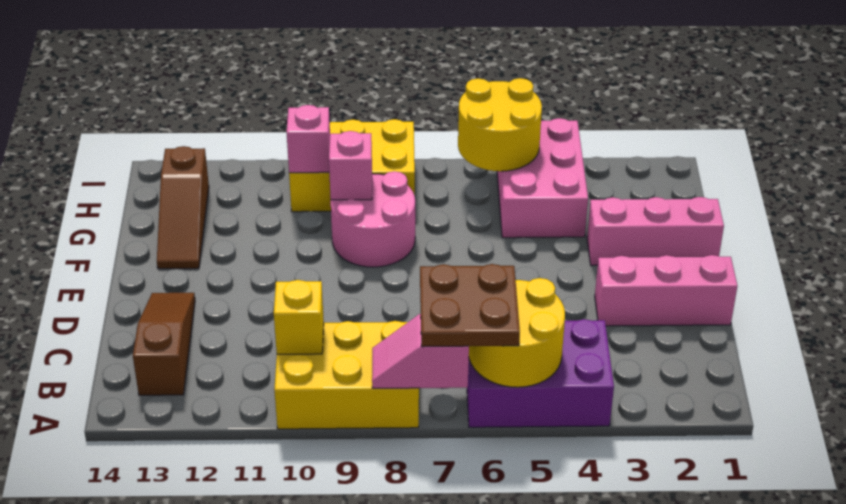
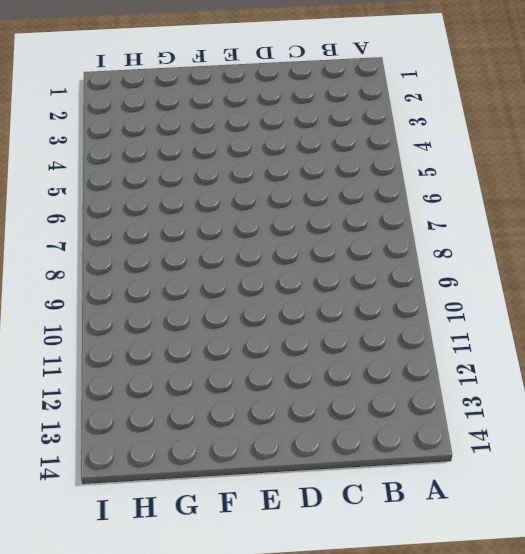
none -> purple brick A4:B6 level 1
none -> yellow brick A8:B10 level 1
none -> brown slope B13:D13 level 1 top B

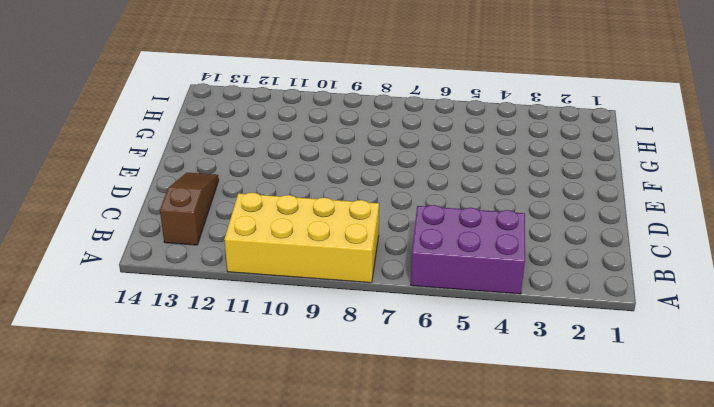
yellow brick A8:B11 level 1 -> yellow brick A8:B10 level 1
none -> pink brick D1:D3 level 1
none -> pink brick F1:F3 level 1
none -> pink round brick F8:G9 level 1

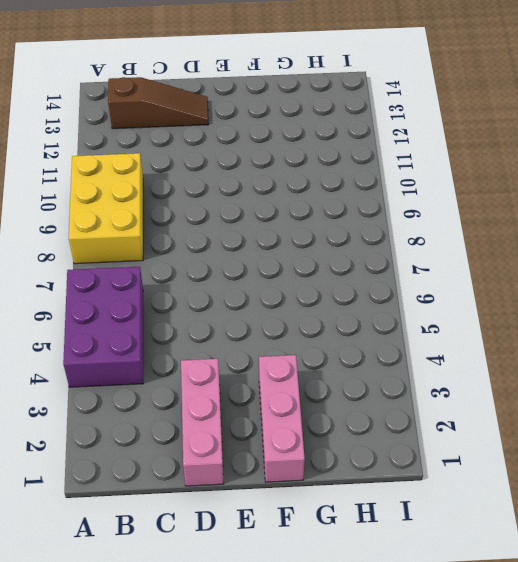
none -> pink round brick F8:G9 level 1
none -> brown slope F13:H13 level 1 top H
none -> pink brick G4:I5 level 1

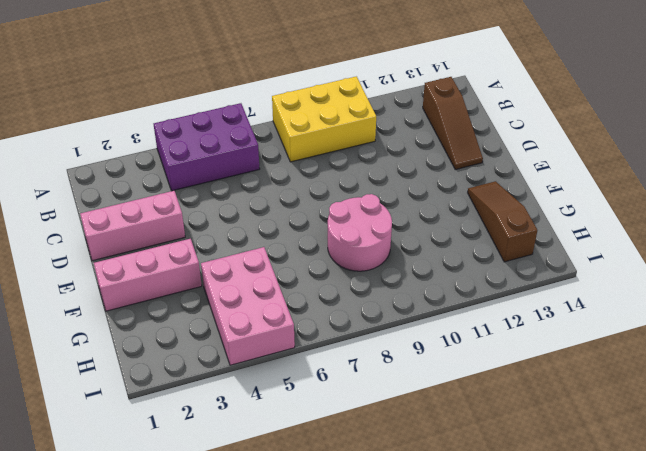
none -> yellow brick H8:I10 level 1
none -> yellow round brick A5:B6 level 2
none -> pink slope A7:A8 level 2 top 7

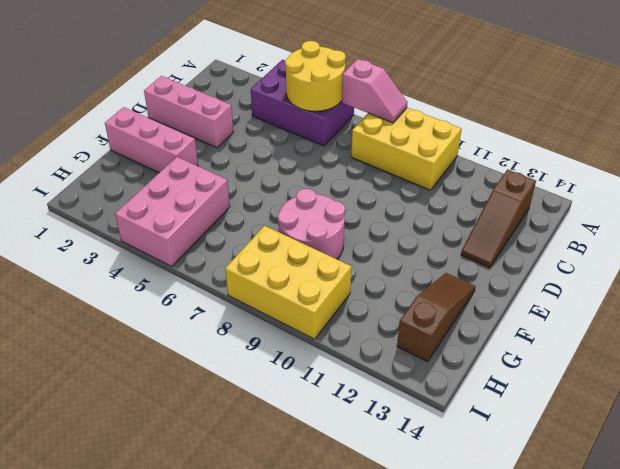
none -> yellow brick B10 level 2
none -> pink brick G9 level 2
none -> yellow round brick H5:I6 level 2

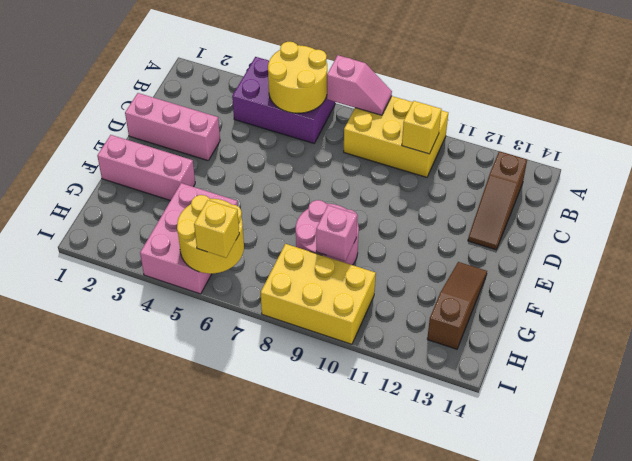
yellow brick I6 level 3 -> none
none -> pink brick H10 level 2
none -> brown plate A6:B7 level 3

